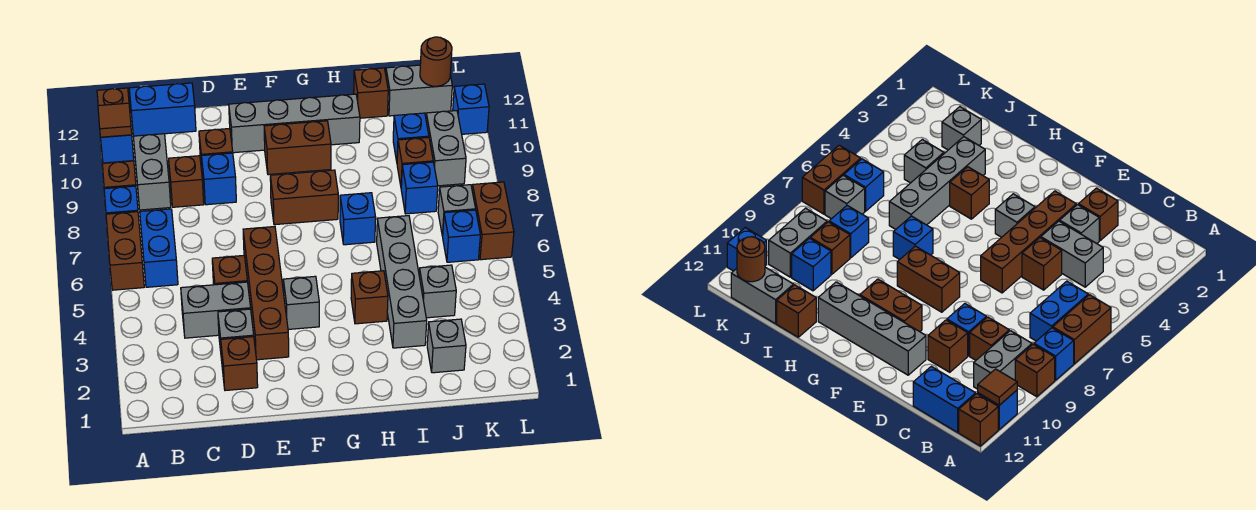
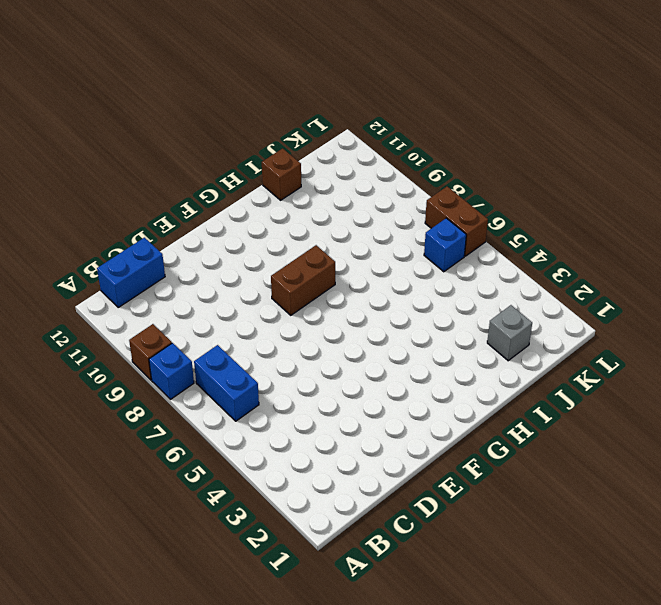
none -> brown brick A6:A7 level 1
none -> blue brick A11 level 1
none -> brown brick A12 level 1
none -> grey brick B9:B10 level 1

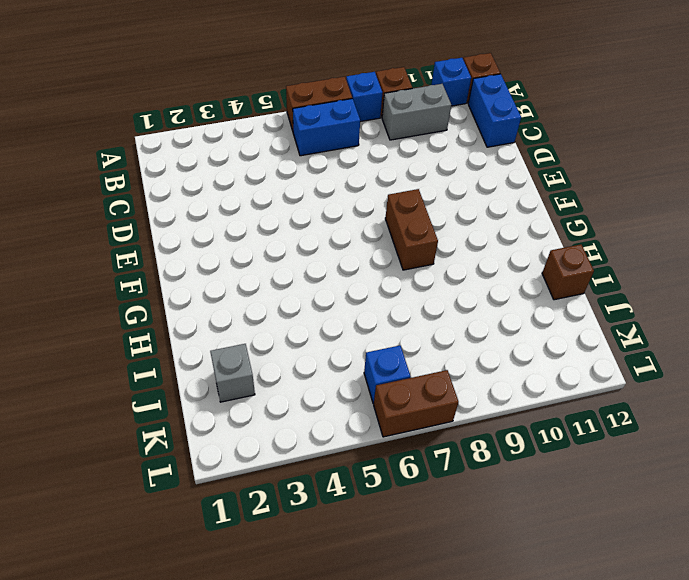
none -> grey brick C4:D4 level 1
none -> brown brick C9 level 1
none -> brown brick D2 level 1
none -> grey brick D3 level 1

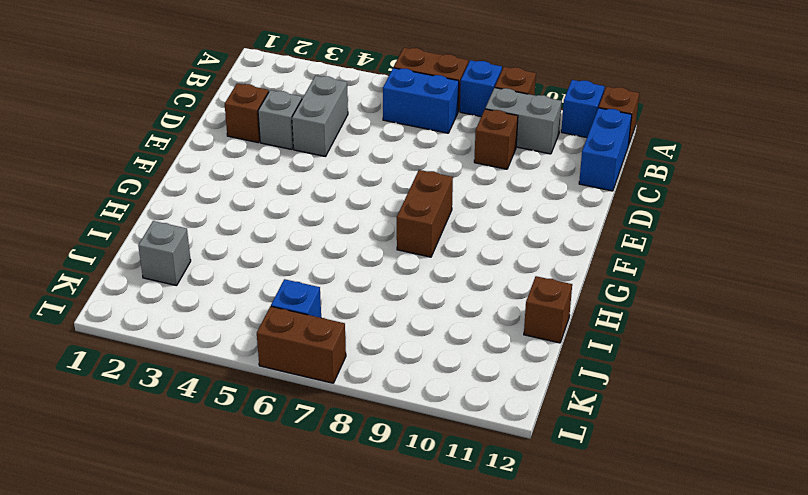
none -> brown brick D5 level 1
none -> blue brick D9 level 1
none -> brown brick D10 level 1
none -> brown brick E3:E6 level 1

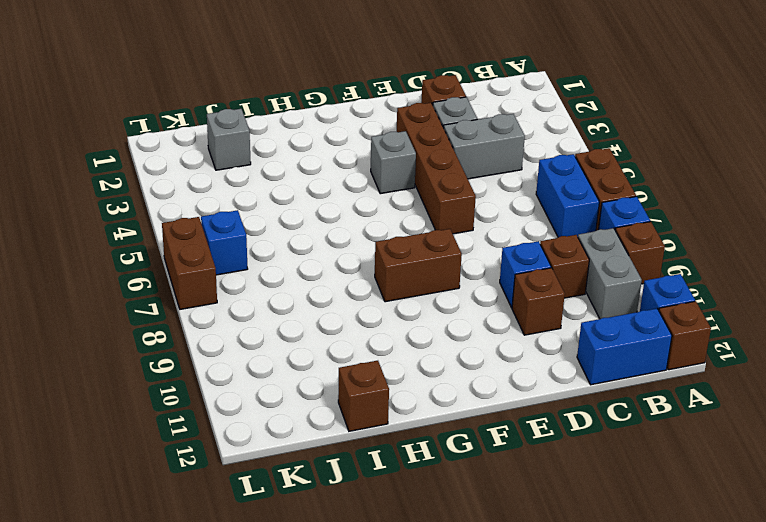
none -> brown brick D5 level 1
none -> grey brick E11:H11 level 1
none -> brown brick F10:G10 level 1
none -> brown brick H4 level 1

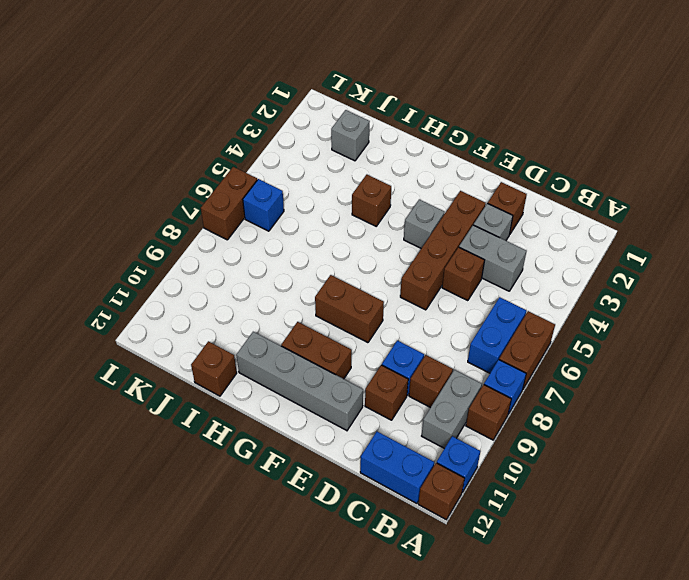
none -> blue brick H7 level 1
none -> grey brick I3:I6 level 1
none -> grey brick J4 level 1
none -> blue brick J8 level 1

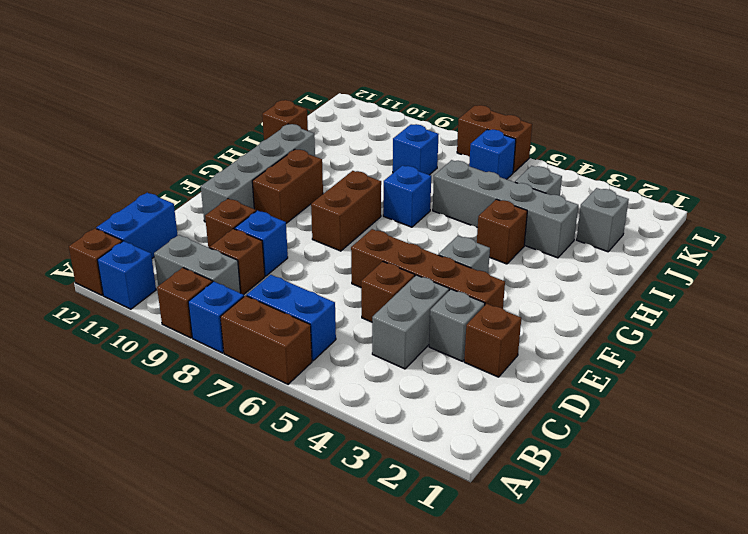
none -> brown brick J9 level 1
none -> blue brick J10 level 1
none -> grey brick J12:K12 level 1
none -> grey brick K7 level 1

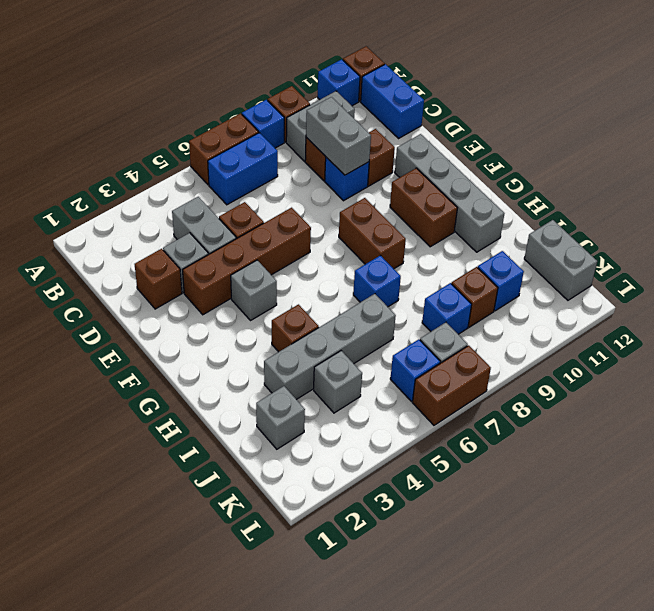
grey brick C9:D9 level 2 -> grey brick K9:K10 level 1
none -> brown brick I12 level 1
none -> blue brick L11 level 1
none -> brown tile A11 level 2
none -> brown round brick K12 level 2

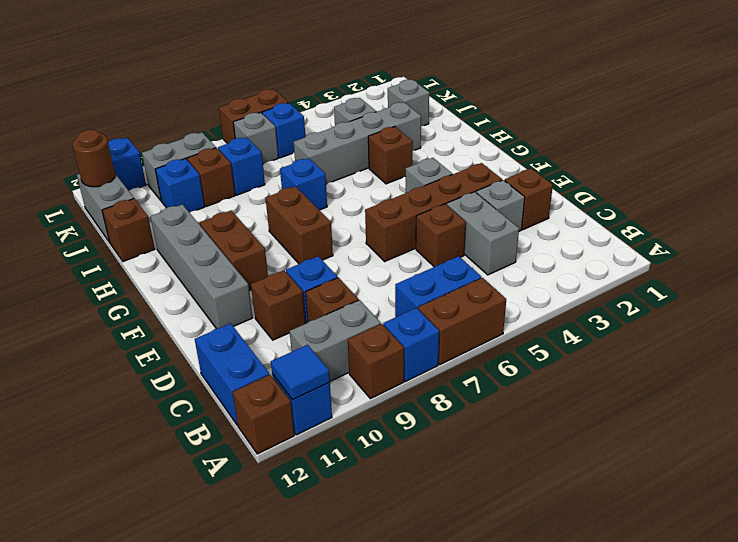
blue tile A11 level 2 -> brown tile A11 level 2

